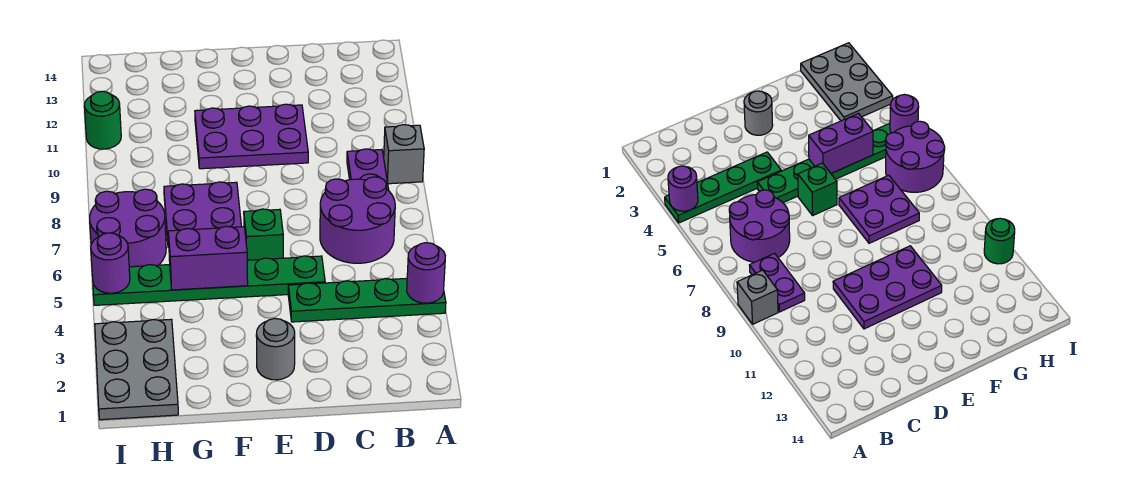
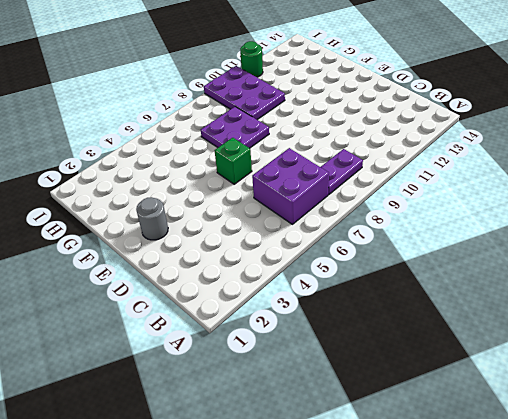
purple brick B6:C7 level 1 -> purple round brick B6:C7 level 1
purple plate G9:I10 level 1 -> purple plate D10:F11 level 1
none -> green plate A4:D4 level 1
none -> grey brick A9 level 1
none -> green plate D5:I5 level 1

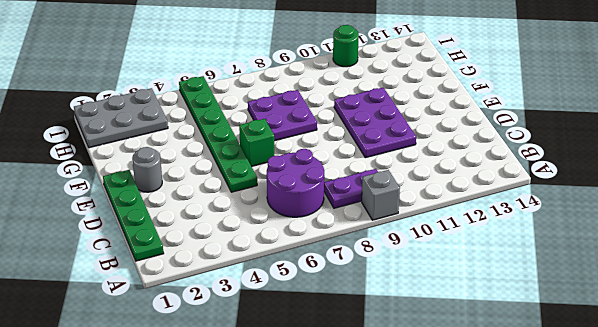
green plate B1:E1 level 1 -> green plate A4:D4 level 1
none -> purple round brick H6:I7 level 1
none -> purple round brick A4 level 2
none -> purple brick F5:G5 level 2

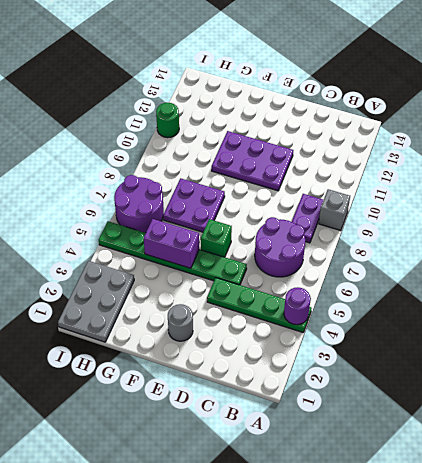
none -> purple round brick I5 level 2

